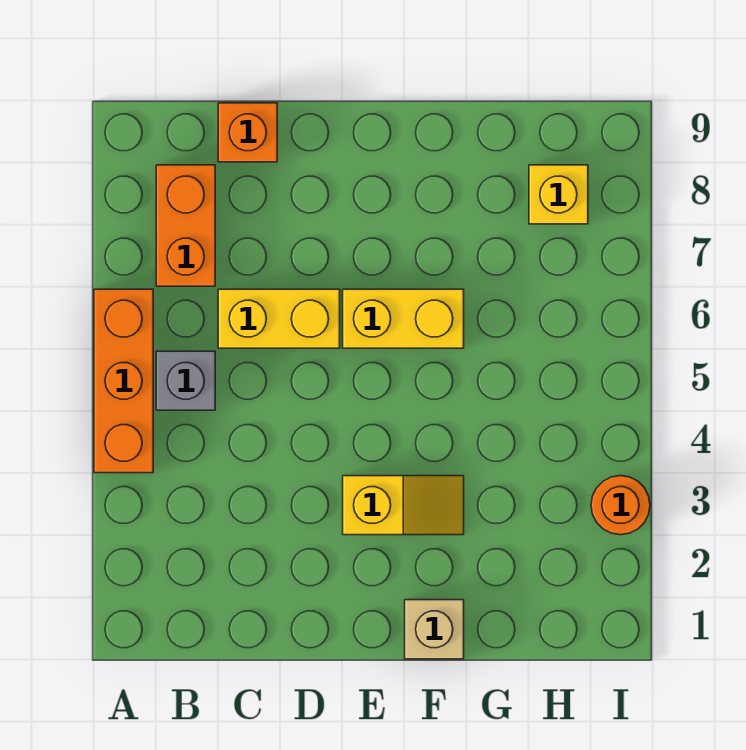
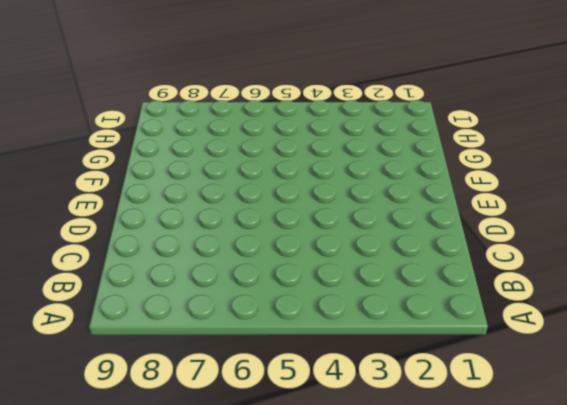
none -> orange brick A4:A6 level 1
none -> grey brick B5 level 1

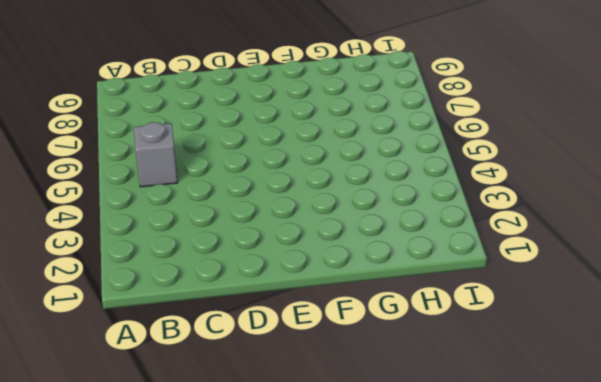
none -> orange brick A4:A6 level 1
none -> orange brick B7:B8 level 1

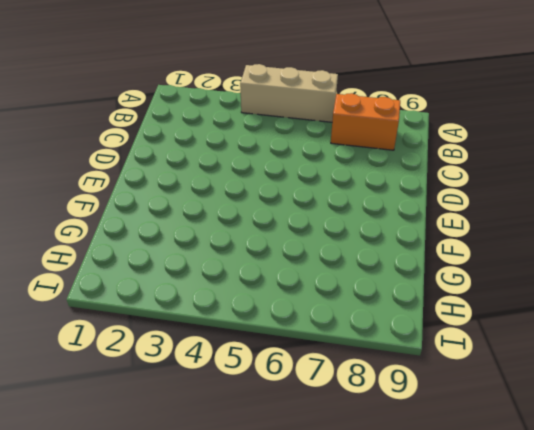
tan brick A4:A6 level 1 -> orange brick A4:A6 level 1
none -> grey brick B5 level 1
none -> yellow brick C6:D6 level 1

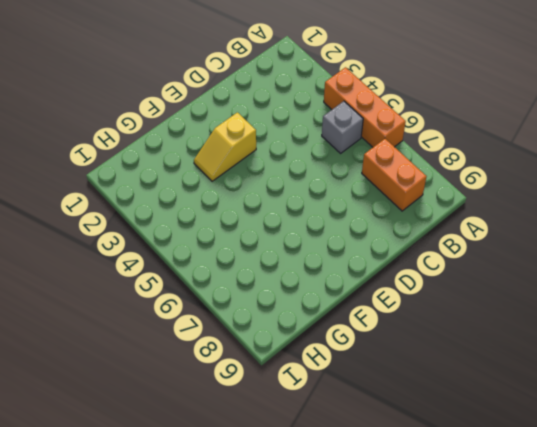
none -> yellow brick C6:D6 level 1
none -> orange brick C9 level 1

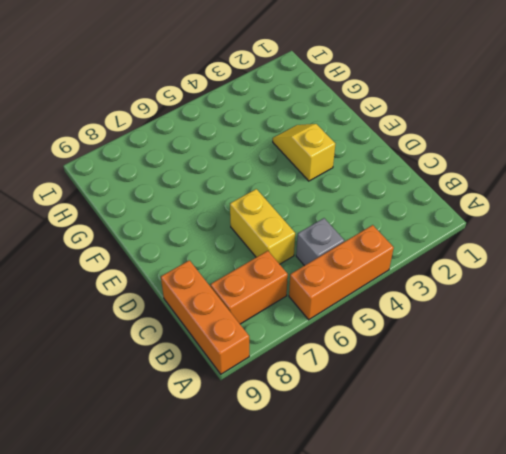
orange brick A9:C9 level 1 -> orange brick C9 level 1
none -> yellow brick E6:F6 level 1
none -> tan brick F1 level 1

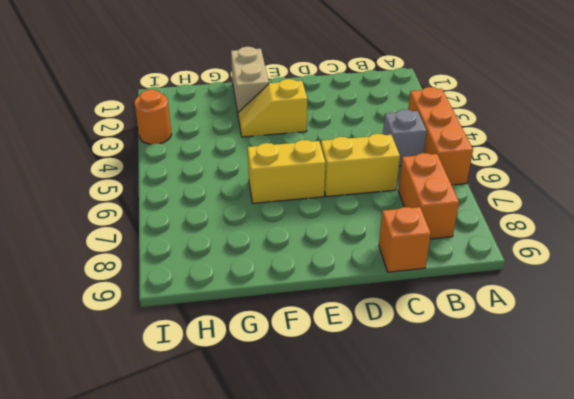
tan brick F1:F2 level 1 -> tan brick F1 level 1
none -> yellow brick H8 level 1

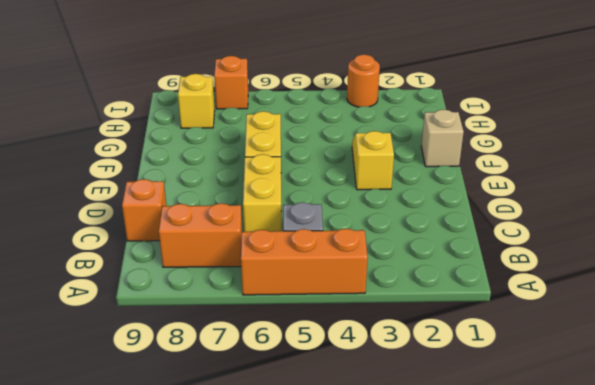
orange brick I7 level 1 -> none

